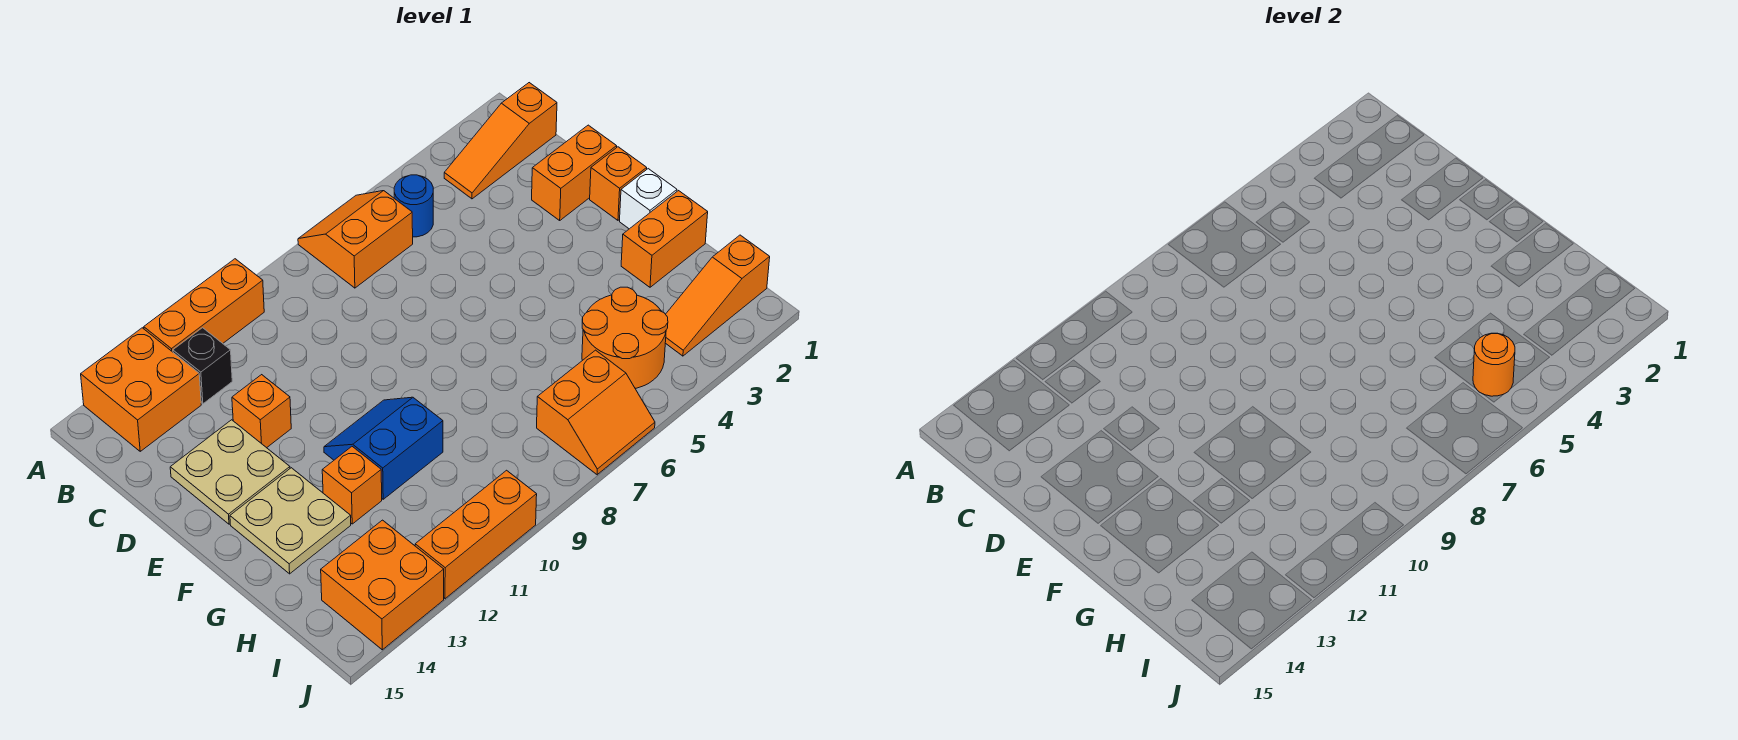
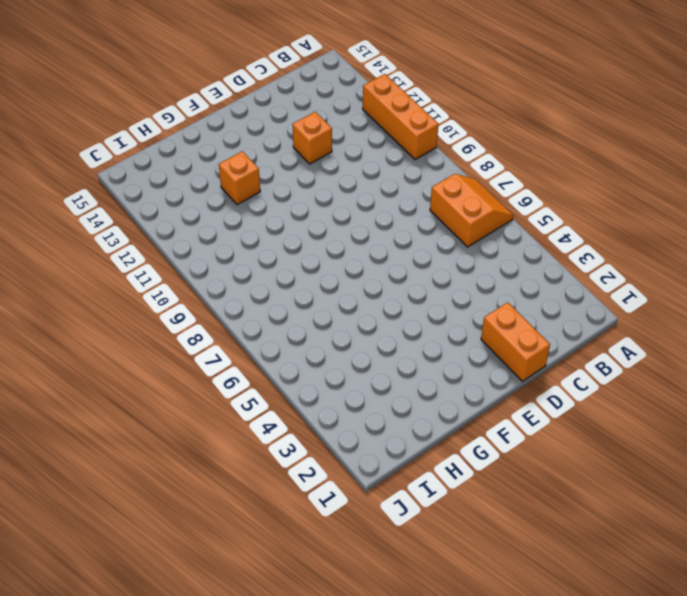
none -> orange brick A13:B14 level 1
none -> orange slope B1:B3 level 1 top 1
none -> blue round brick B5 level 1

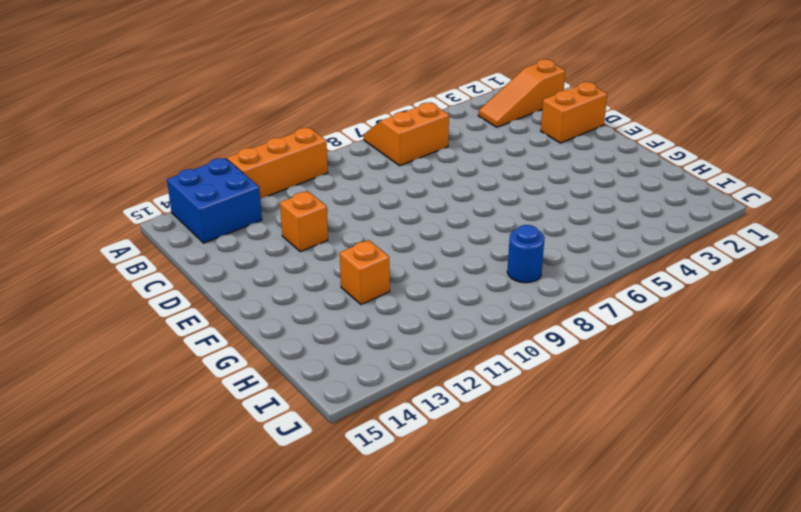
blue brick A13:B14 level 1 -> orange brick A13:B14 level 1
blue round brick I8 level 1 -> blue round brick B5 level 1
none -> black brick B12 level 1
none -> tan plate D13:E14 level 1
none -> orange brick E1 level 1

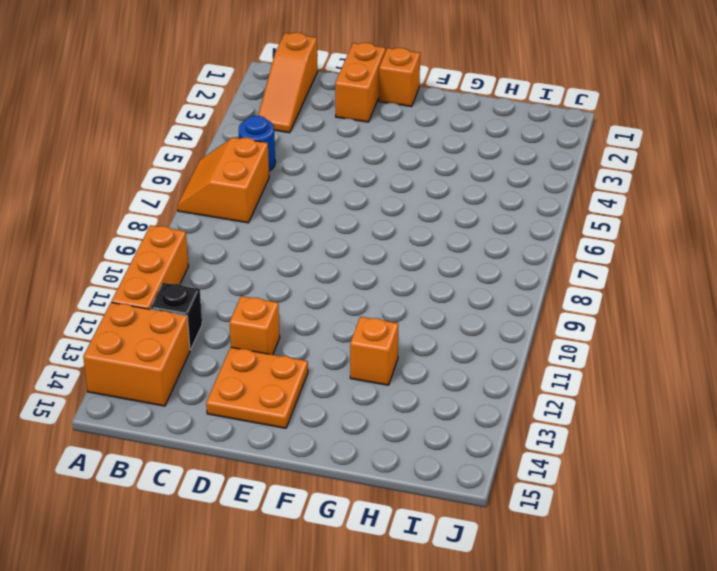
orange plate D13:E14 level 1 -> tan plate D13:E14 level 1
none -> white brick F1 level 1
none -> blue slope F10:G11 level 1 top G
none -> tan plate F13:G14 level 1

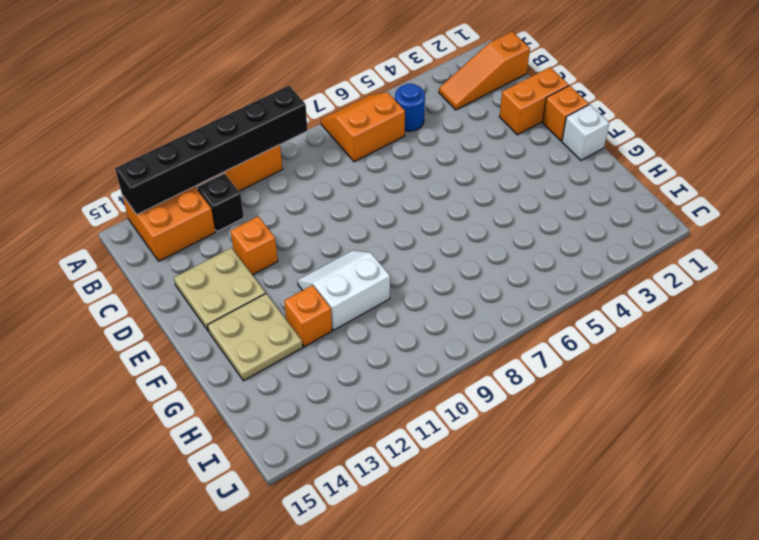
black brick A9:A14 level 2 -> none
white slope F10:G11 level 1 top G -> blue slope F10:G11 level 1 top G
none -> orange brick G1:G2 level 1
none -> orange round brick H4:I5 level 1
none -> orange slope I1:I3 level 1 top 1

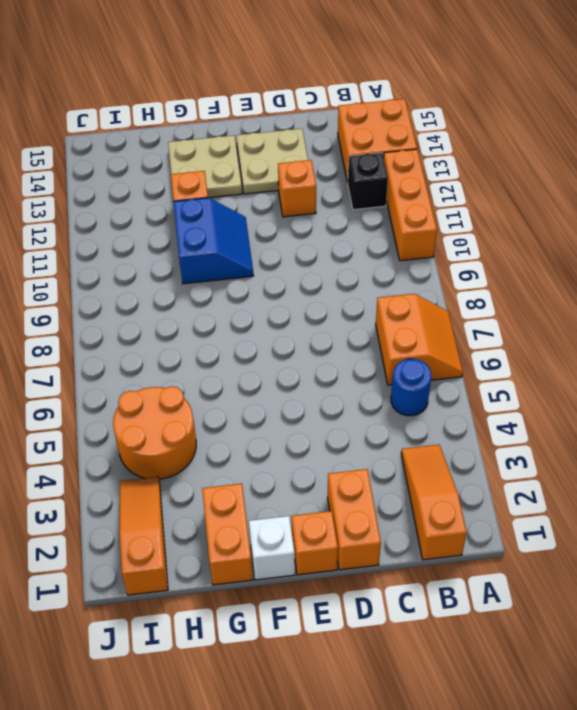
none -> orange slope I6:J7 level 1 top I
none -> orange brick I13:J14 level 1
none -> orange brick J10:J12 level 1

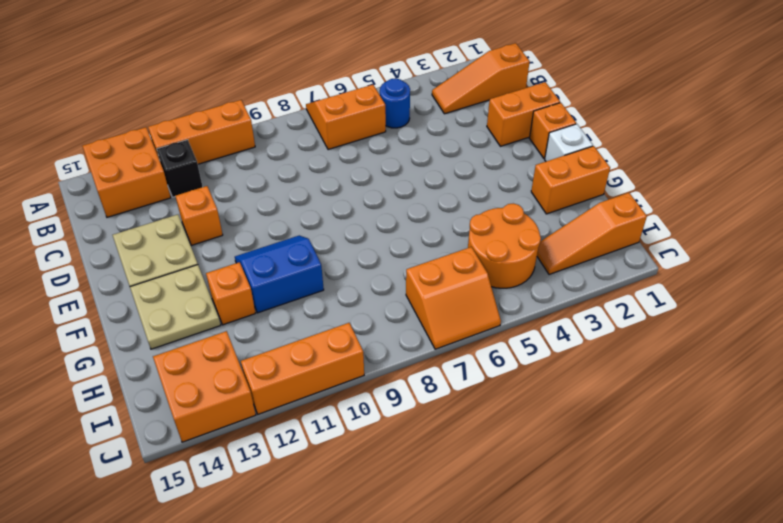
none -> orange round brick I5 level 2

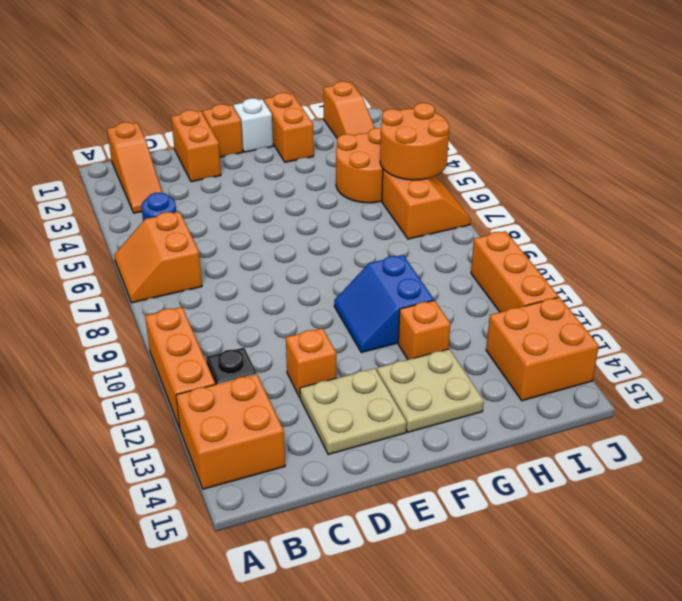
orange round brick I5:J6 level 2 -> orange round brick I5 level 2

